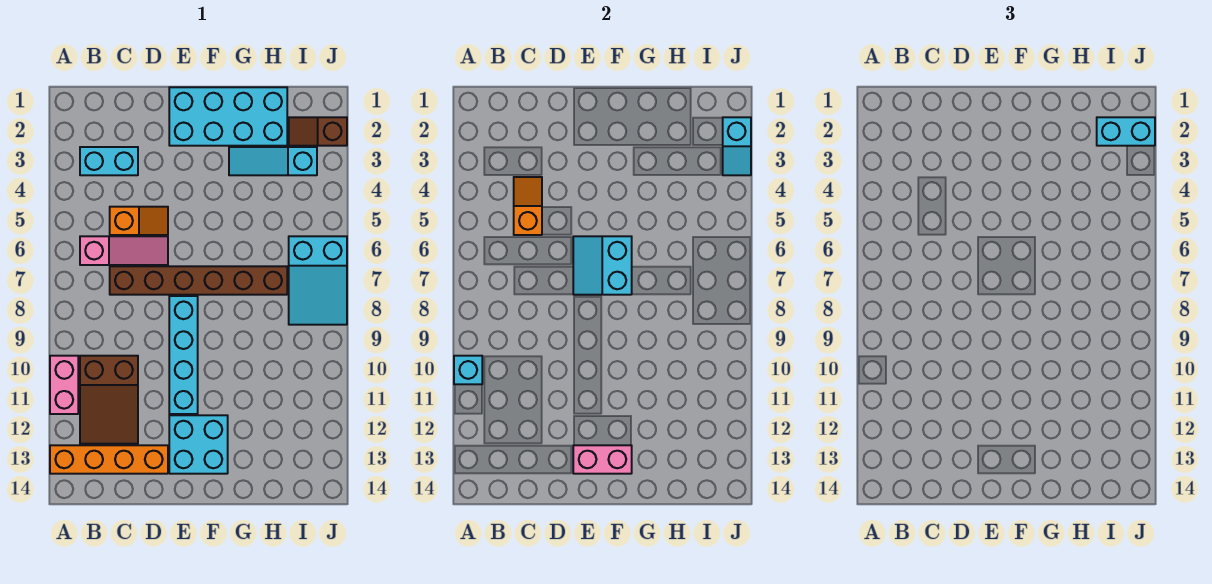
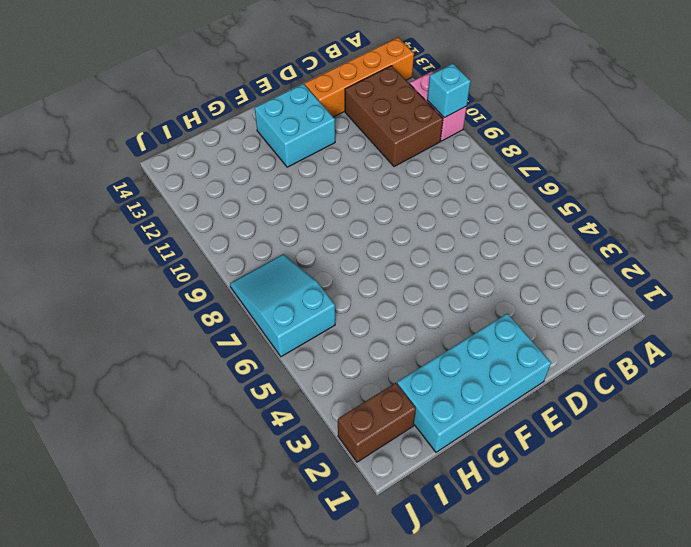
brown brick B10:C12 level 1 -> brown slope B10:C12 level 1 top 10
brown brick I2:J2 level 1 -> brown slope I2:J2 level 1 top J
none -> cyan brick B3:C3 level 1
none -> pink slope B6:D6 level 1 top B
none -> orange slope C5:D5 level 1 top C

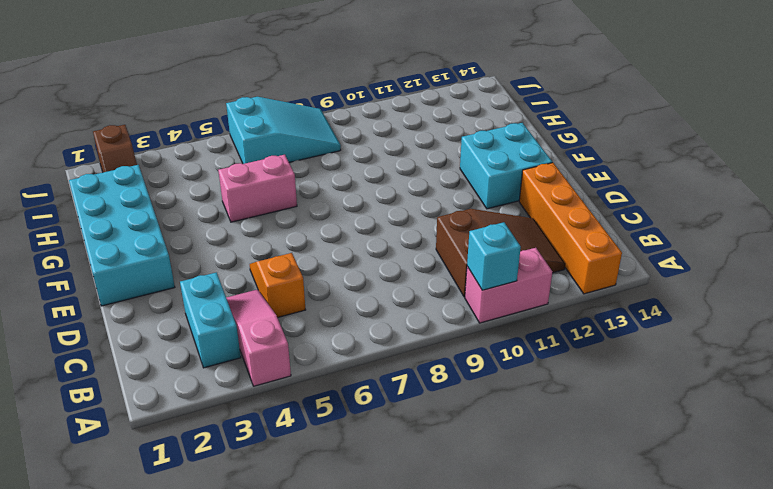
pink slope A4:C4 level 1 top A -> pink slope B6:D6 level 1 top B
pink brick G5:G6 level 1 -> pink brick E13:F13 level 2
none -> brown brick C7:H7 level 1
none -> cyan brick E8:E11 level 1
none -> cyan slope G3:I3 level 1 top I

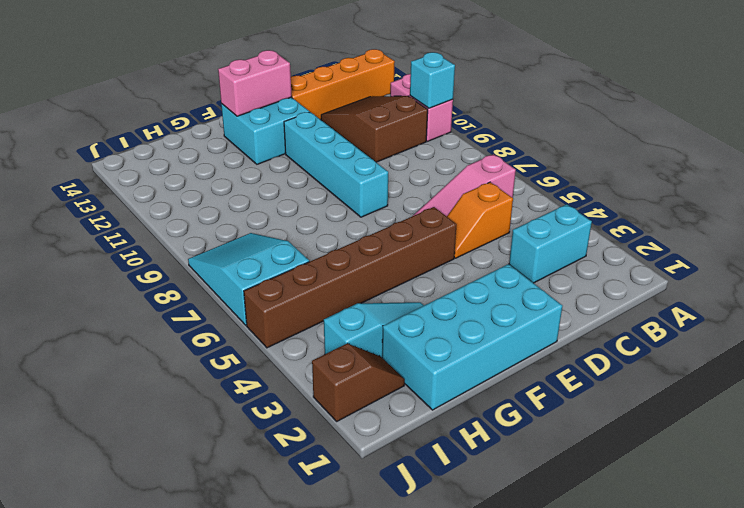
brown brick E5:J5 level 1 -> brown brick C7:H7 level 1
none -> orange slope C4:C5 level 2 top 5
none -> cyan slope E6:F7 level 2 top F
none -> cyan slope J2:J3 level 2 top 2

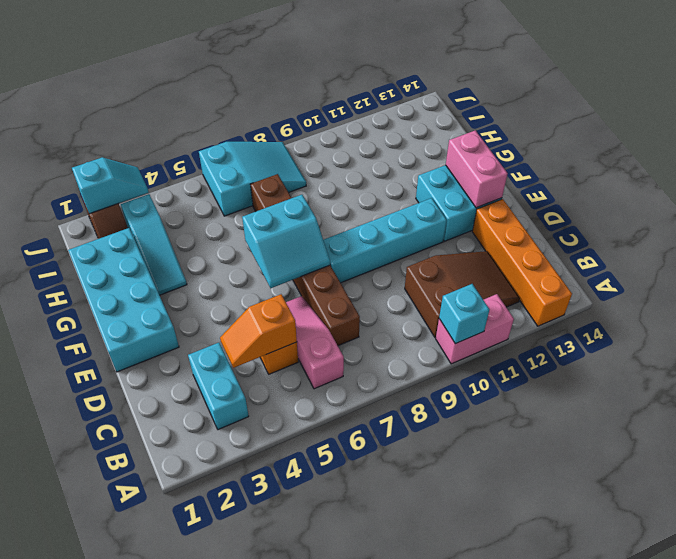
none -> cyan brick I2:J2 level 3

